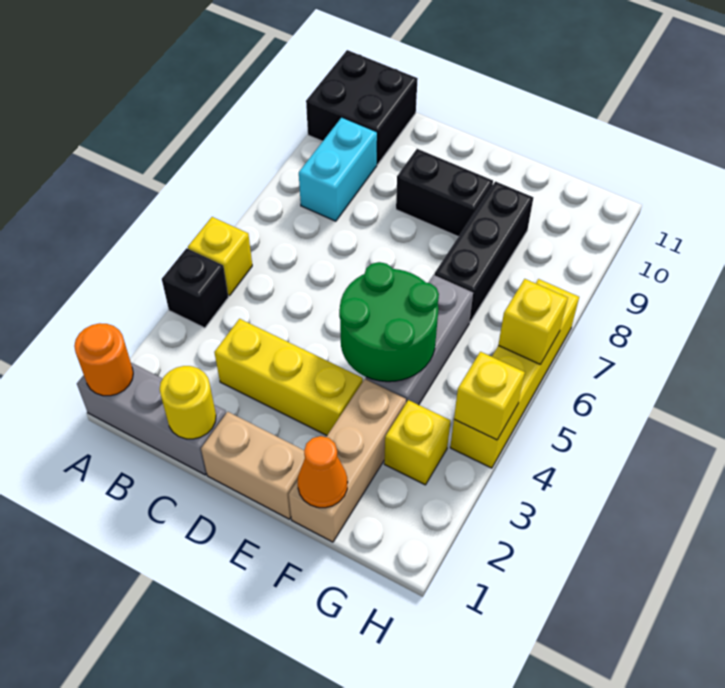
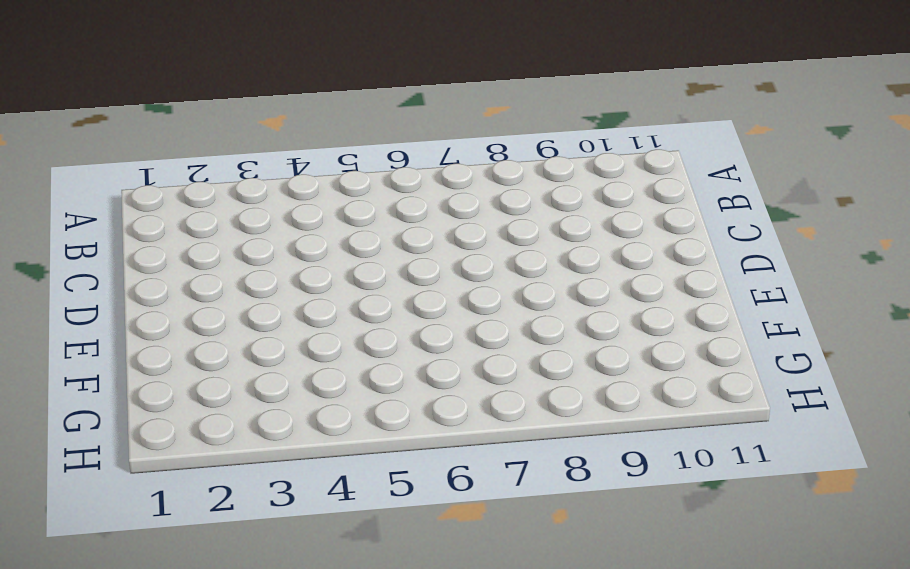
none -> grey brick A1:C1 level 1
none -> black brick A4 level 1
none -> yellow brick A5 level 1

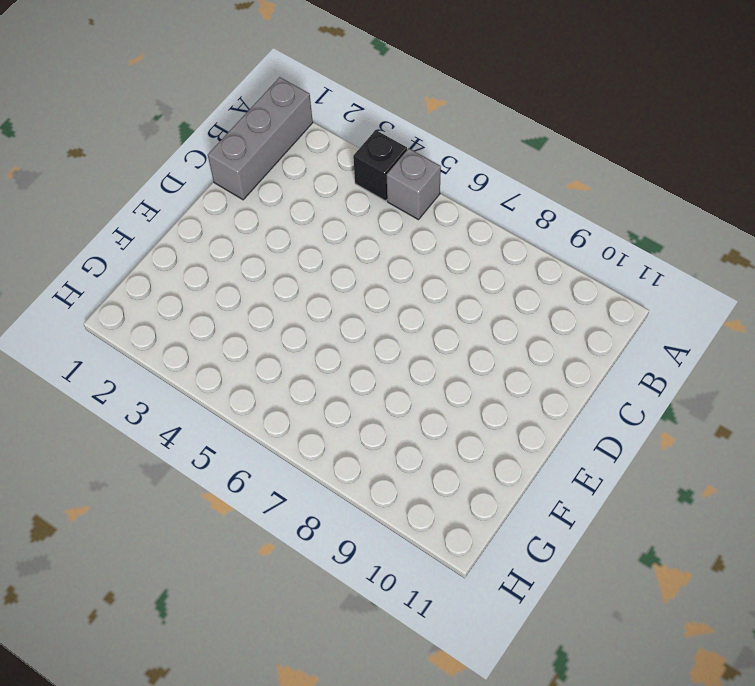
grey brick A5 level 1 -> yellow brick A5 level 1
none -> black brick A10:B11 level 1
none -> cyan brick B8:B9 level 1
none -> yellow brick C3:E3 level 1

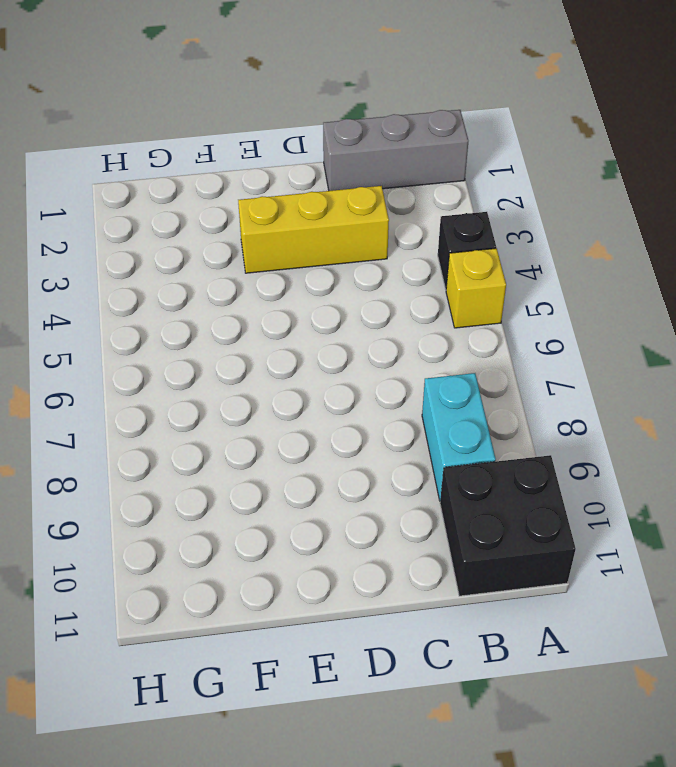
none -> tan brick D1:E1 level 1
none -> black brick D9:E9 level 1
none -> tan brick F1:F3 level 1

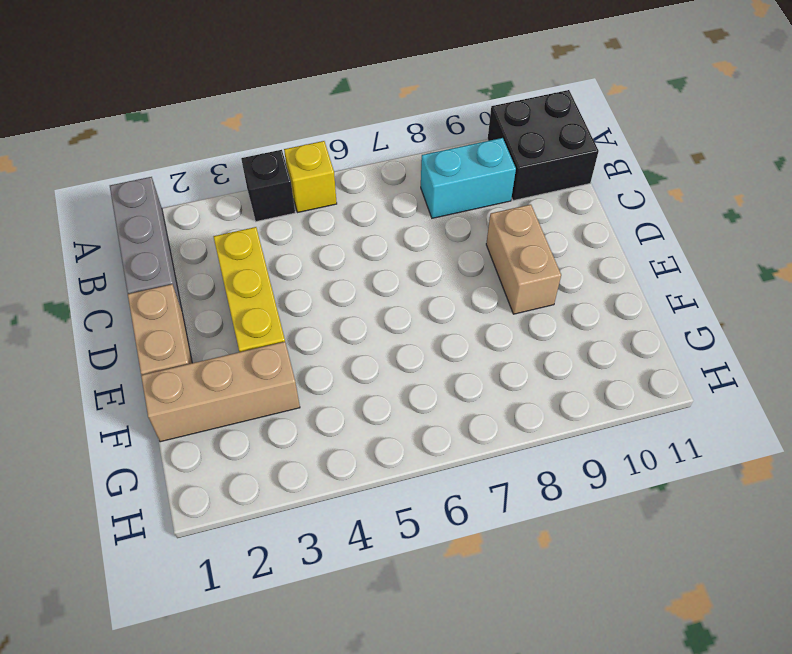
tan brick D9:E9 level 1 -> black brick D9:E9 level 1
none -> grey brick F4:F6 level 1
none -> black brick F7:F9 level 1
none -> yellow brick G3 level 1

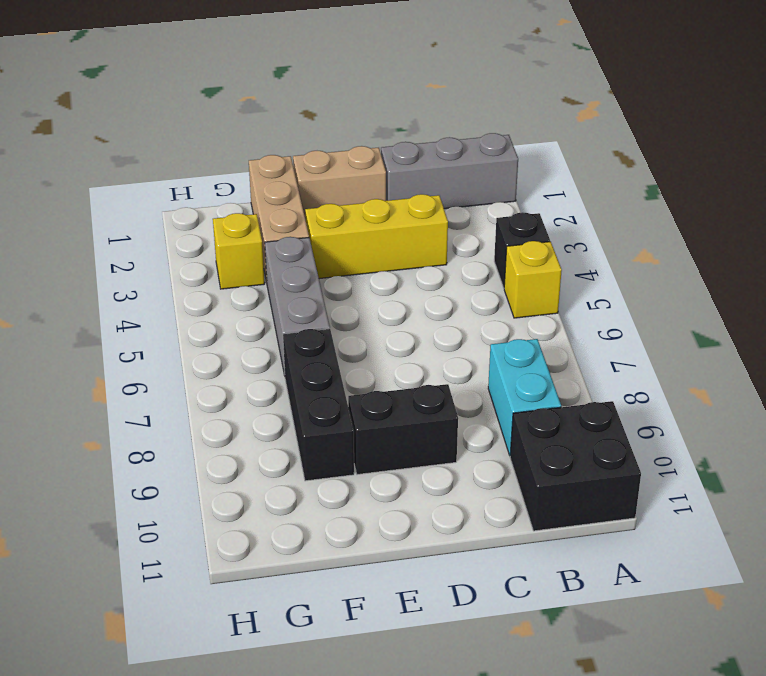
none -> yellow brick H4:H7 level 1
none -> orange round brick A1 level 2
none -> yellow round brick C1 level 2

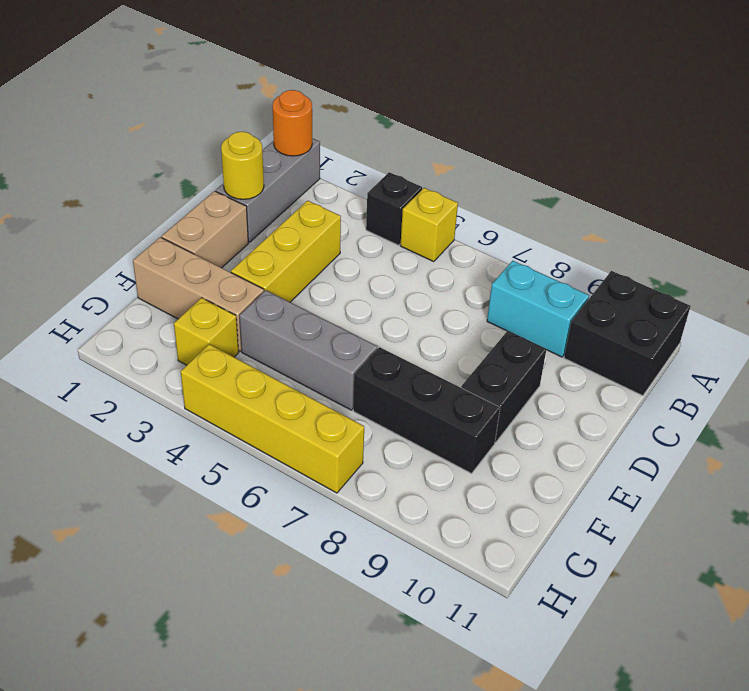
none -> green round brick E4:F5 level 2
none -> orange cone F1 level 2
none -> yellow brick H4 level 2

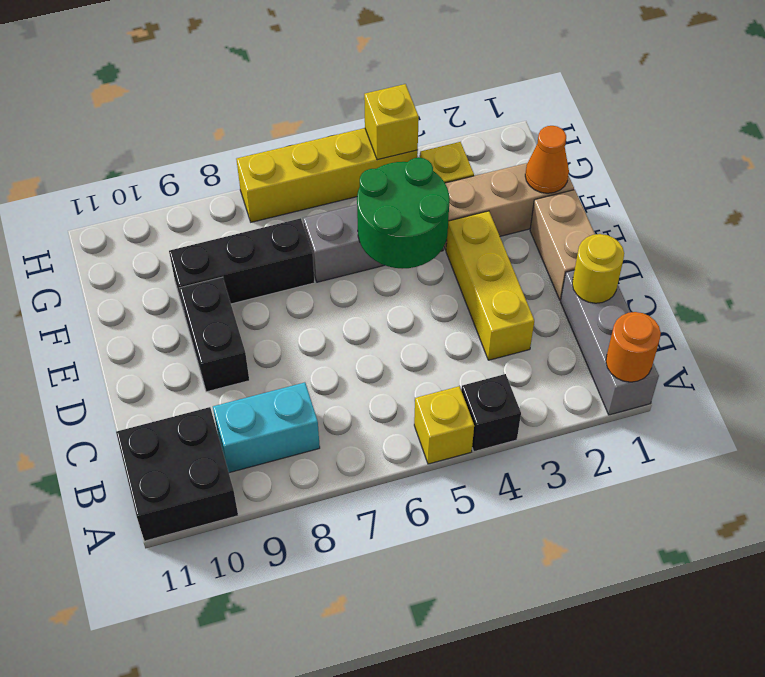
none -> yellow brick H6 level 2

